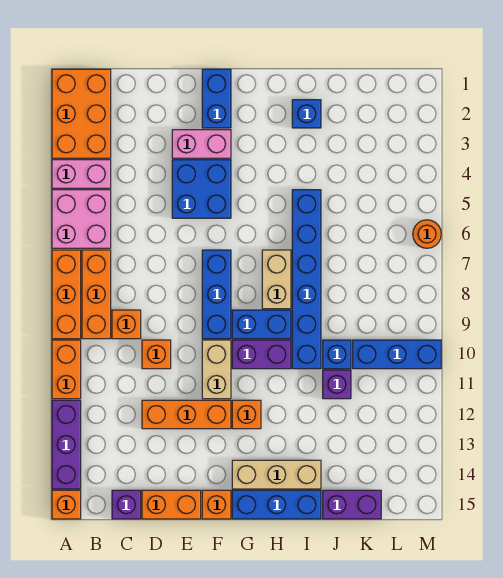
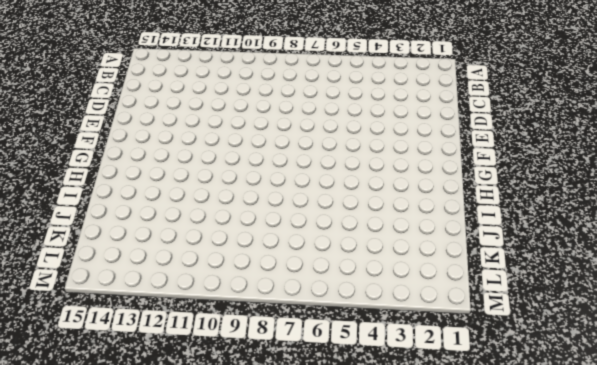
none -> orange brick A1:B3 level 1
none -> pink brick A4:B4 level 1
none -> pink brick A5:B6 level 1
none -> orange brick A7:A9 level 1

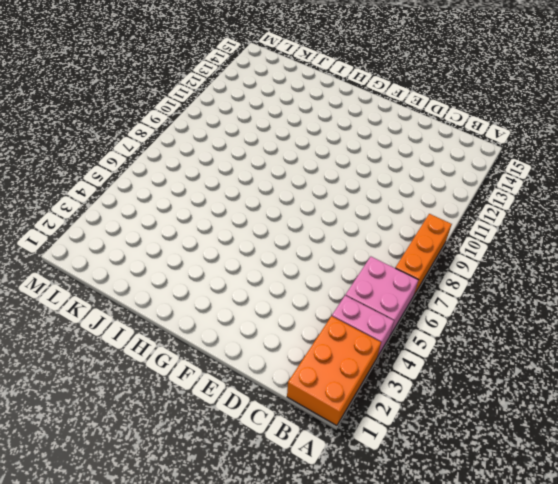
none -> orange brick A10:A11 level 1
none -> purple brick A12:A14 level 1
none -> orange brick A15 level 1
none -> orange brick B7:B9 level 1

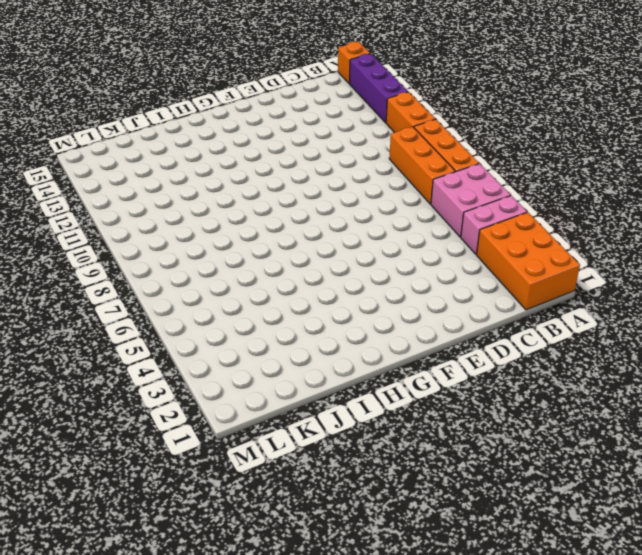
none -> orange brick C9 level 1
none -> purple brick C15 level 1
none -> orange brick D10 level 1
none -> orange brick D12:F12 level 1

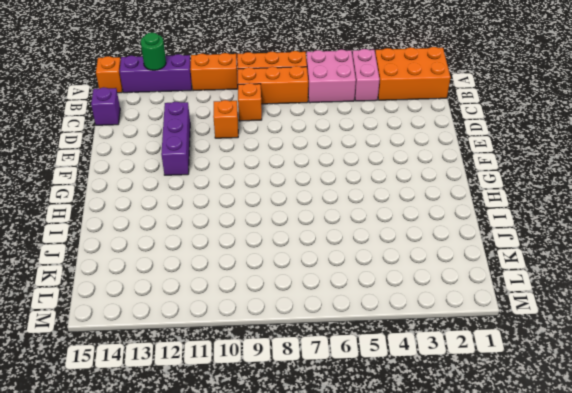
green round brick A13 level 2 -> none
purple brick D12:F12 level 1 -> orange brick D12:F12 level 1
none -> orange brick D15:E15 level 1
none -> pink brick E3:F3 level 1
none -> blue brick E4:F5 level 1
none -> blue brick F1:F2 level 1

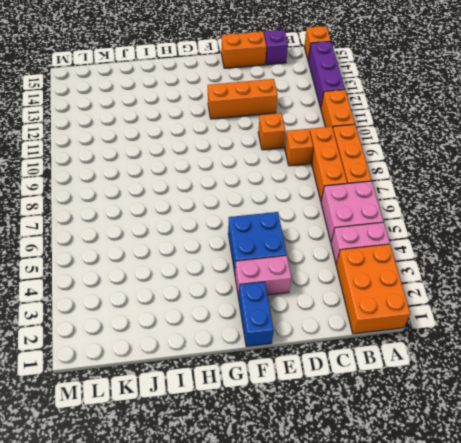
none -> blue brick F7:F9 level 1
none -> tan brick F10:F11 level 1
none -> orange brick F15 level 1
none -> blue brick G9:H9 level 1

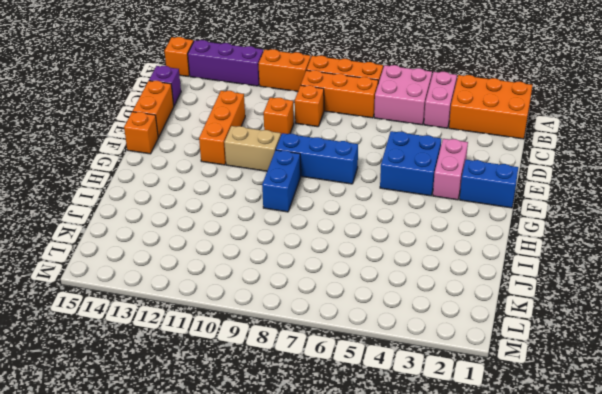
none -> purple brick G10:H10 level 1
none -> orange brick G12 level 1
none -> tan brick G14:I14 level 1
none -> blue brick G15:I15 level 1

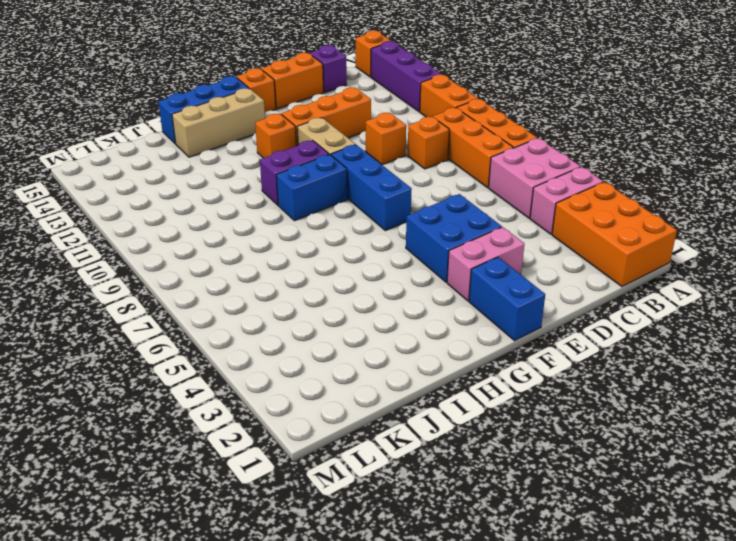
none -> tan brick H7:H8 level 1
none -> blue brick I2 level 1
none -> blue brick I5:I10 level 1
none -> blue brick J10 level 1

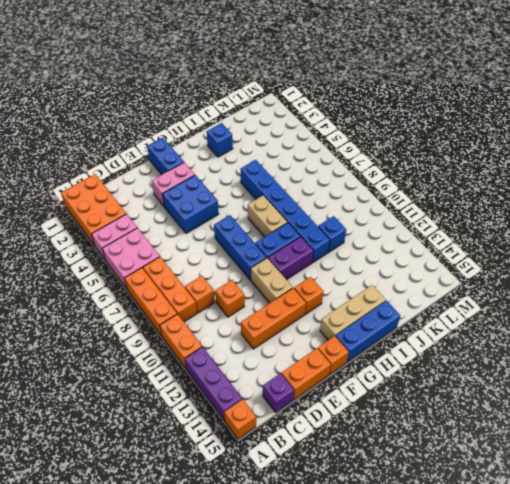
none -> purple brick J11 level 1
none -> purple brick J15:K15 level 1
none -> blue brick K10:M10 level 1
none -> orange round brick M6 level 1

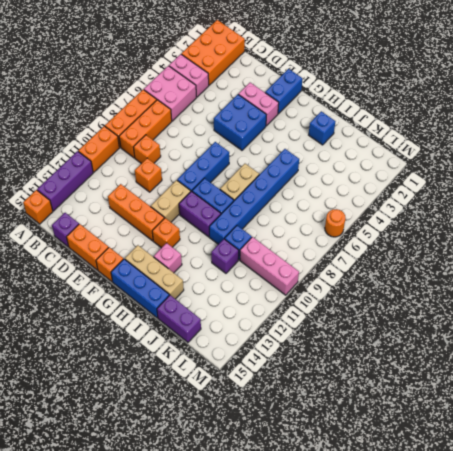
pink brick H13 level 1 -> none
pink brick K10:M10 level 1 -> blue brick K10:M10 level 1

